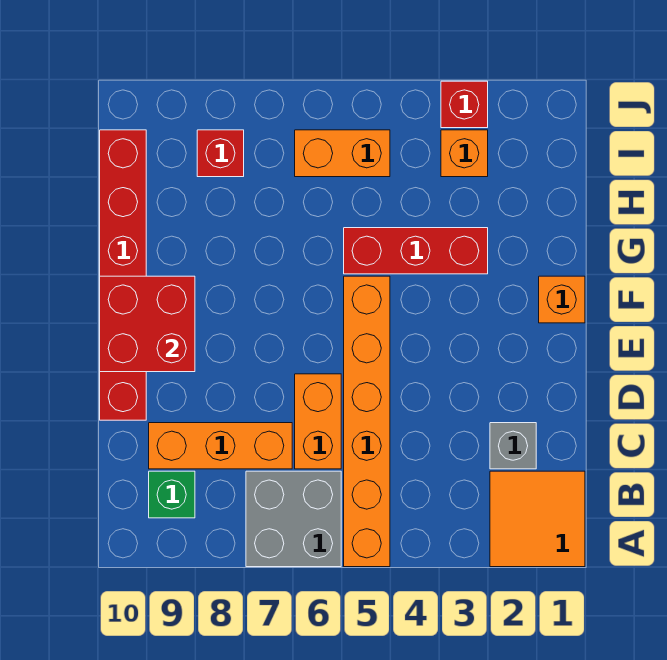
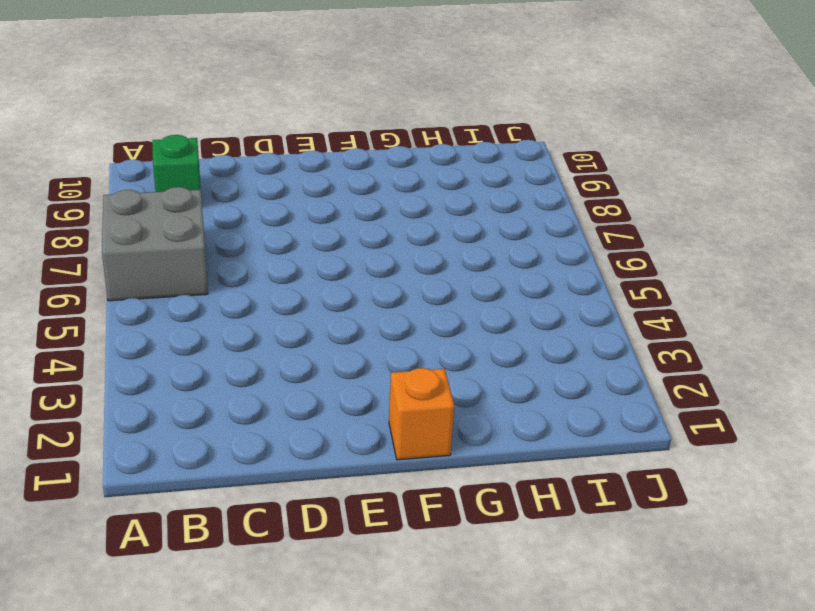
none -> orange tile A1:B2 level 1
none -> orange brick A5:F5 level 1
none -> grey brick C2 level 1

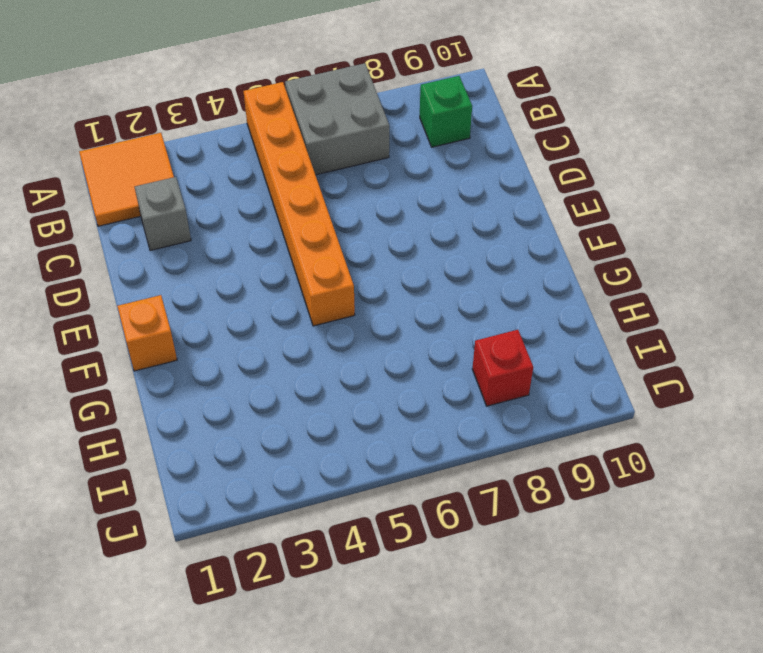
none -> orange brick C6:D6 level 1
none -> orange brick C7:C9 level 1
none -> red brick D10:I10 level 1

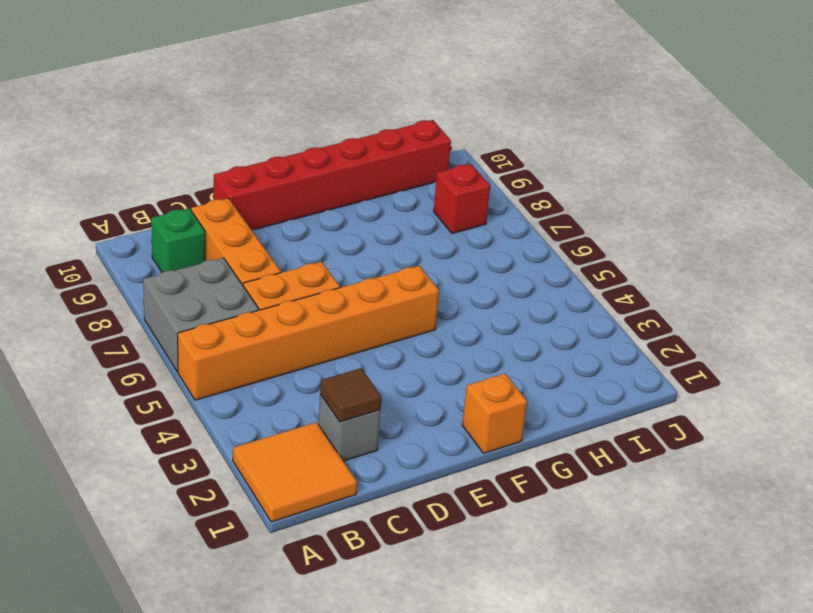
brown tile C2 level 2 -> none
none -> red brick G3:G5 level 1
none -> orange brick I3 level 1
none -> orange brick I5:I6 level 1

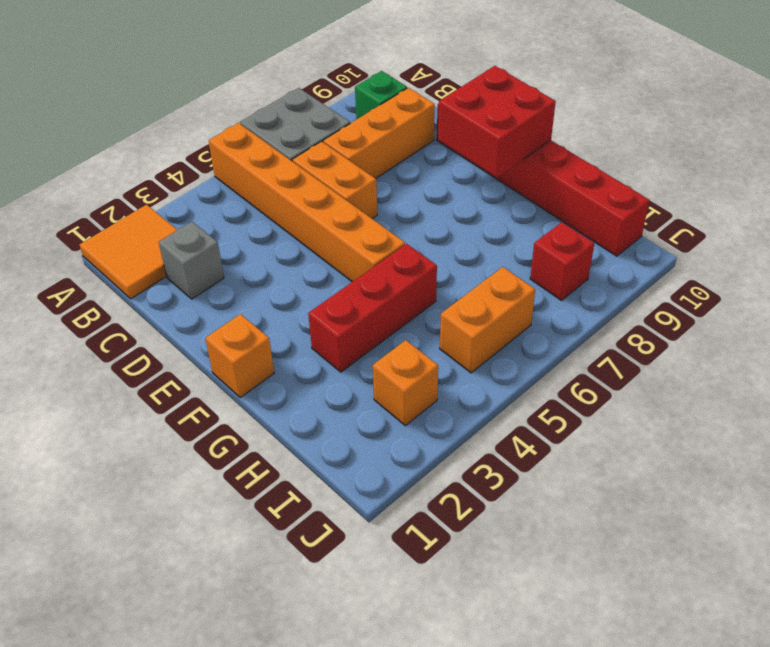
none -> red brick J3 level 1

